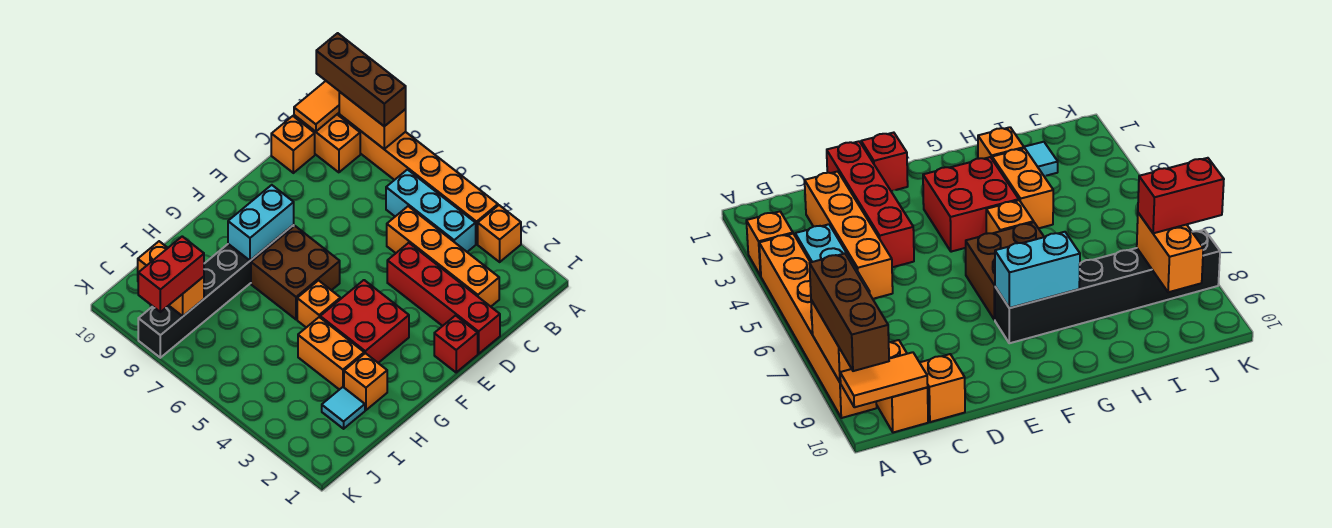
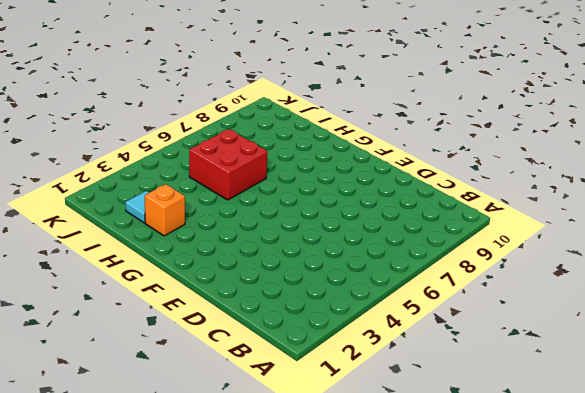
red brick H5:I6 level 1 -> red brick F3:G4 level 1
none -> orange brick A3 level 1
none -> orange brick A4:A9 level 1
none -> cyan brick B4:B6 level 1

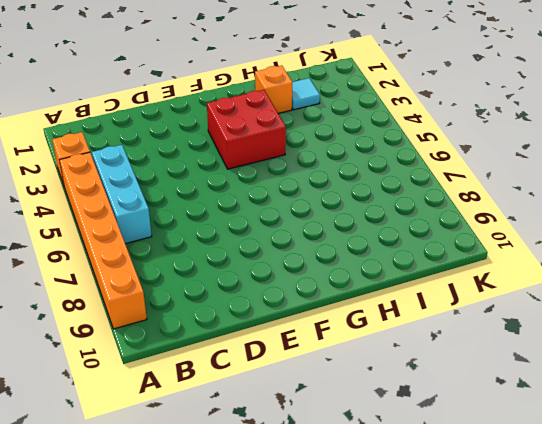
none -> orange brick B9:B10 level 1
none -> orange brick C2:C5 level 1
none -> orange brick C10 level 1

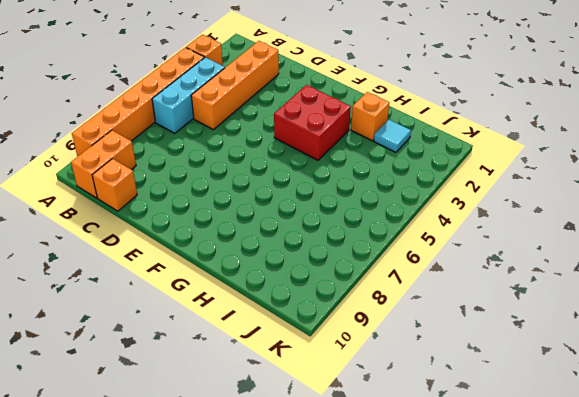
none -> red brick D1:D4 level 1
none -> red brick E1 level 1
none -> brown brick F6:G7 level 1

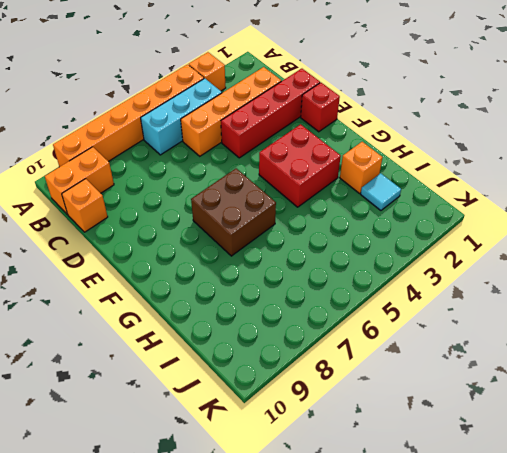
none -> black brick F8:K8 level 1
none -> orange brick G5 level 1
none -> orange brick H3:H4 level 1

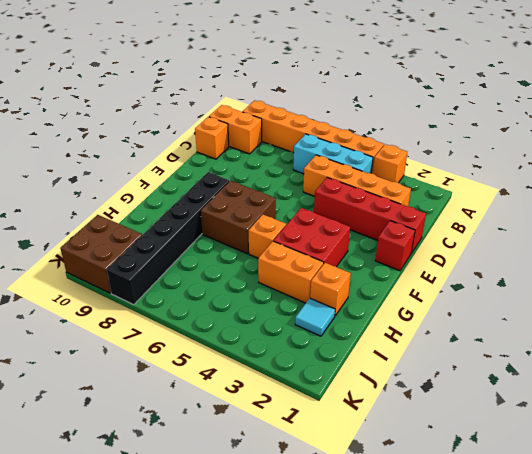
brown brick J9:K10 level 1 -> none
none -> orange brick A8:A9 level 2
none -> orange tile A10:B10 level 2
none -> cyan brick F8:G8 level 2

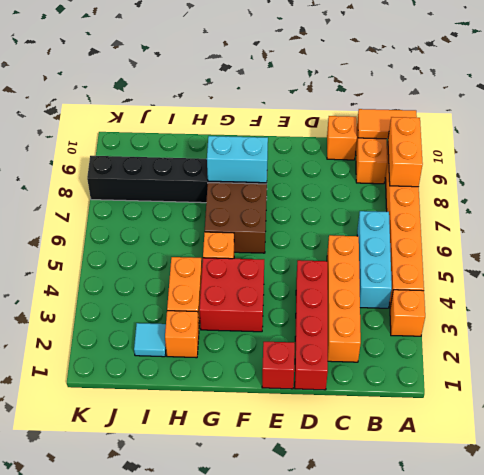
none -> orange brick J8:J9 level 2
none -> brown brick A8:A10 level 3
none -> red brick J8:K8 level 3

